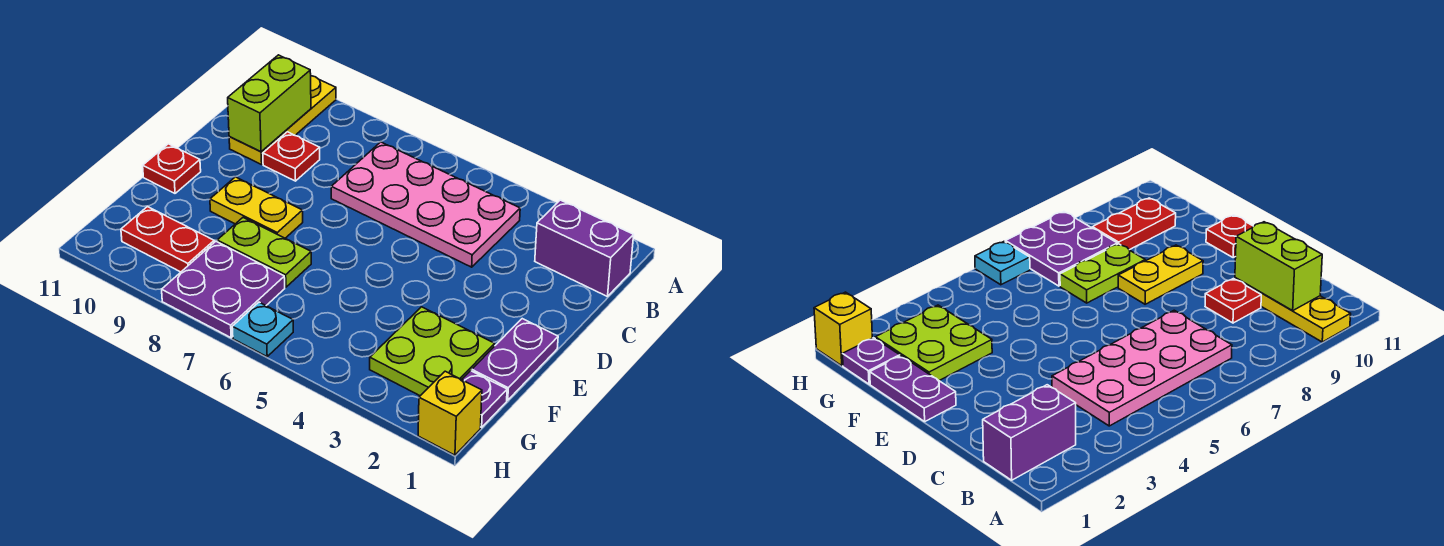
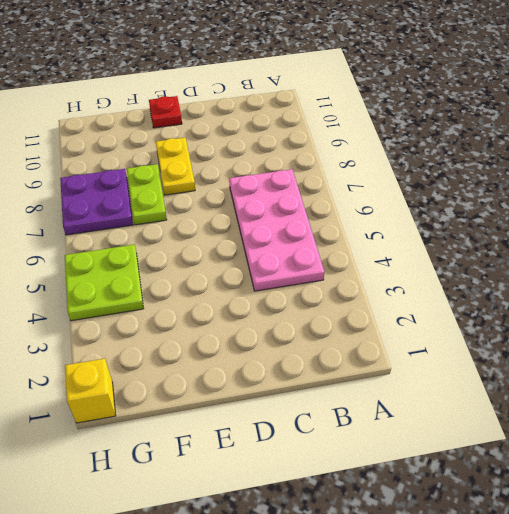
lime plate G4:H5 level 1 -> lime plate F2:G3 level 1
none -> yellow plate A10:C10 level 1
none -> purple brick B1:B2 level 1
none -> red plate C9 level 1

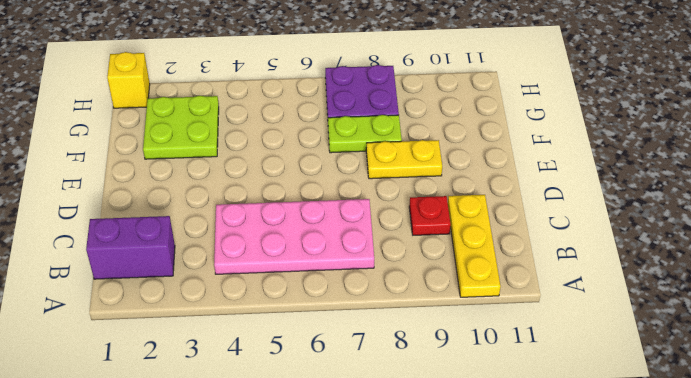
none -> purple plate E1:F1 level 1
none -> red plate E11 level 1
none -> purple plate G1 level 1

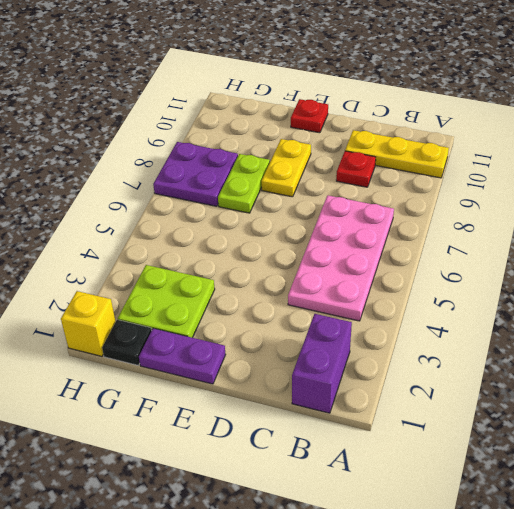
black plate G1 level 1 -> purple plate G1 level 1
none -> red plate G9:G10 level 1
none -> cyan plate H6 level 1
none -> lime brick B10:C10 level 2

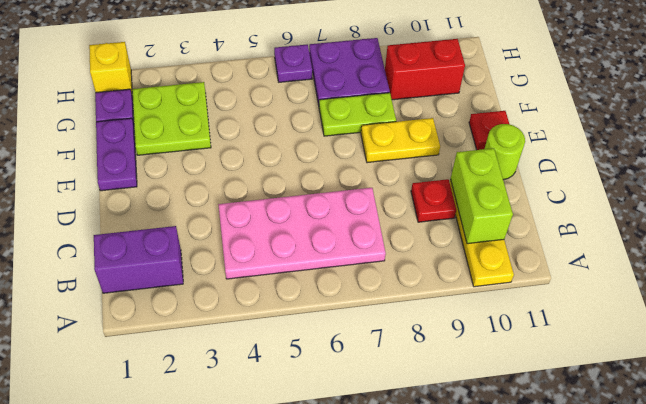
lime round brick D11 level 1 -> none
red brick G9:G10 level 1 -> red plate G9:G10 level 1
purple plate H6 level 1 -> cyan plate H6 level 1

